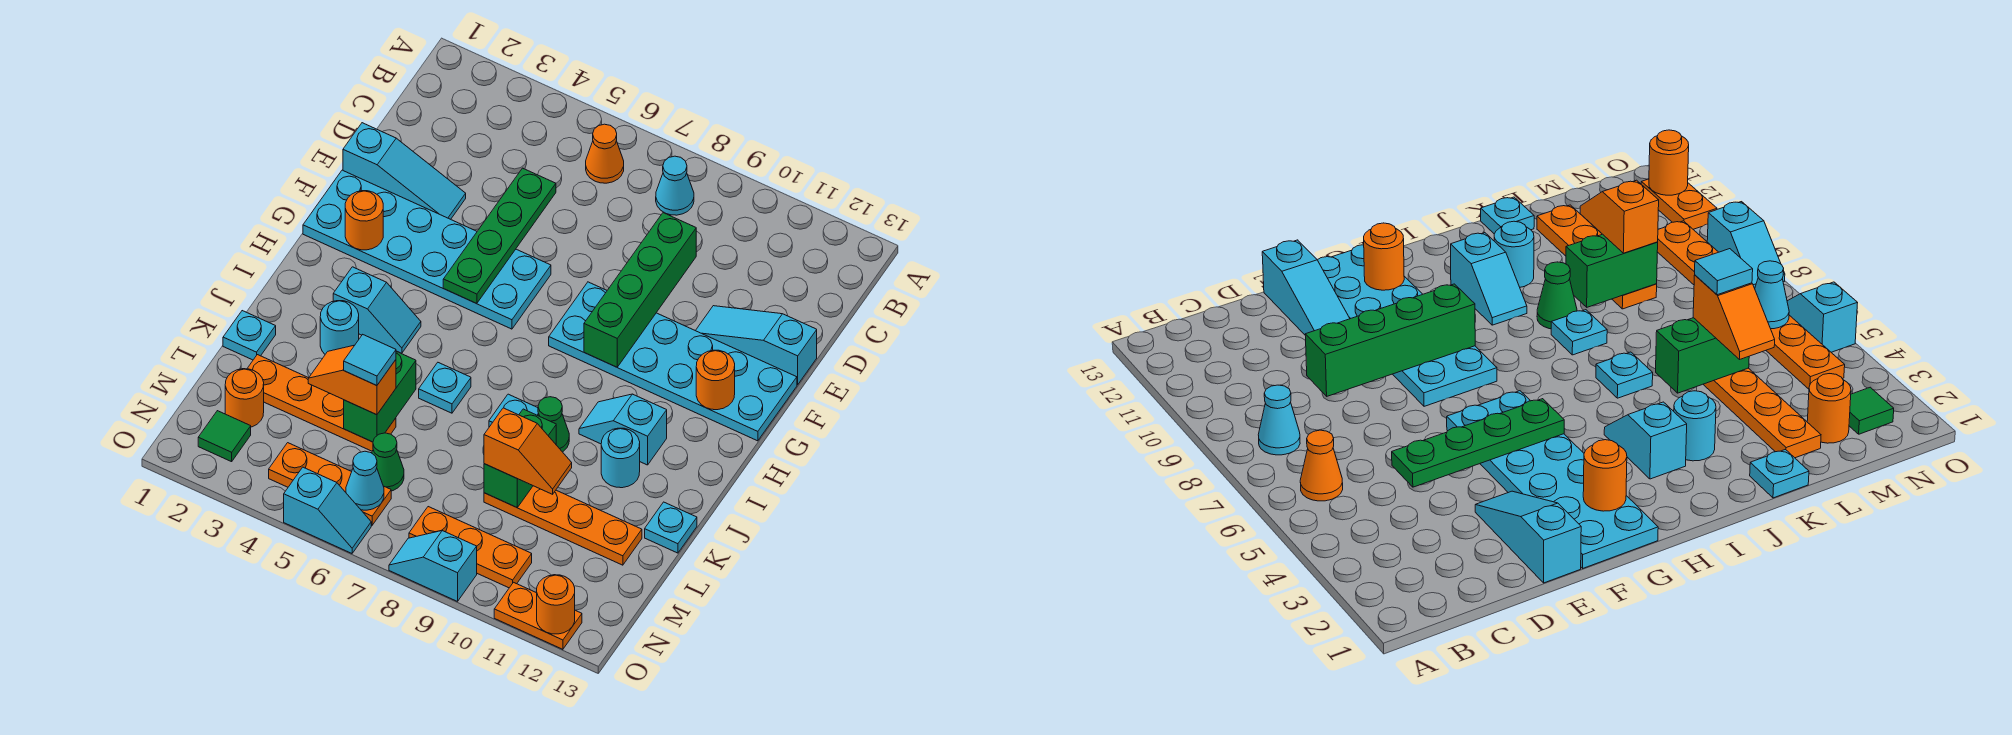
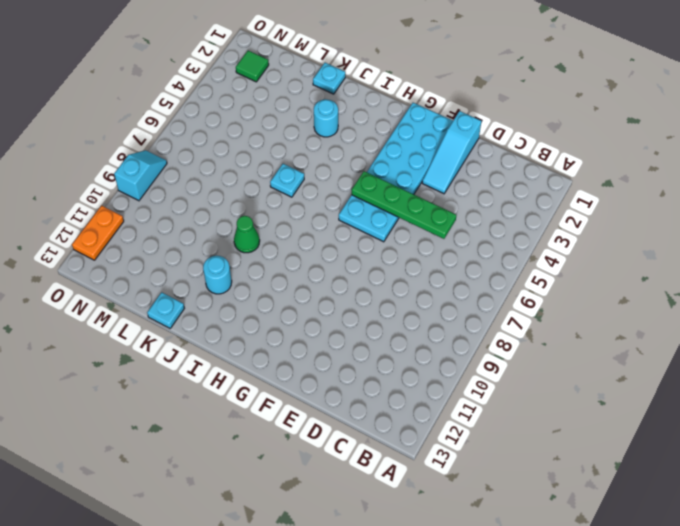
none -> orange cone B6 level 1
none -> cyan cone B8 level 1
none -> cyan slope E11:E13 level 1 top 13
none -> cyan plate F8:G13 level 1

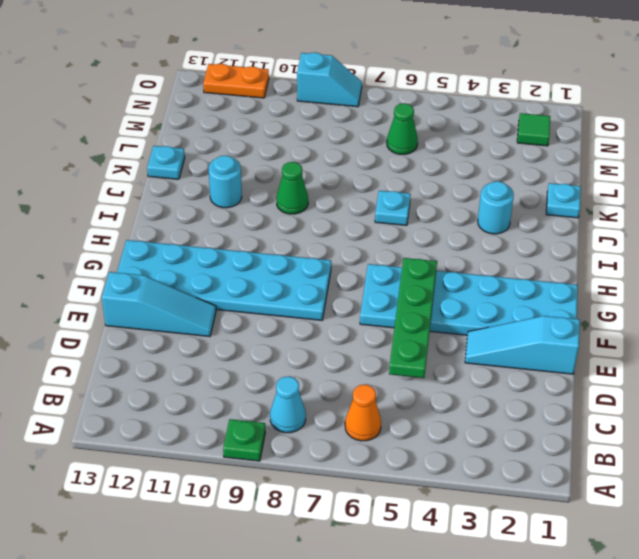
green plate A9 level 1 -> none
none -> cyan slope I3:I4 level 1 top 3
none -> cyan slope I10:I11 level 1 top 11
none -> cyan plate J8 level 1
none -> orange plate L2:L5 level 1

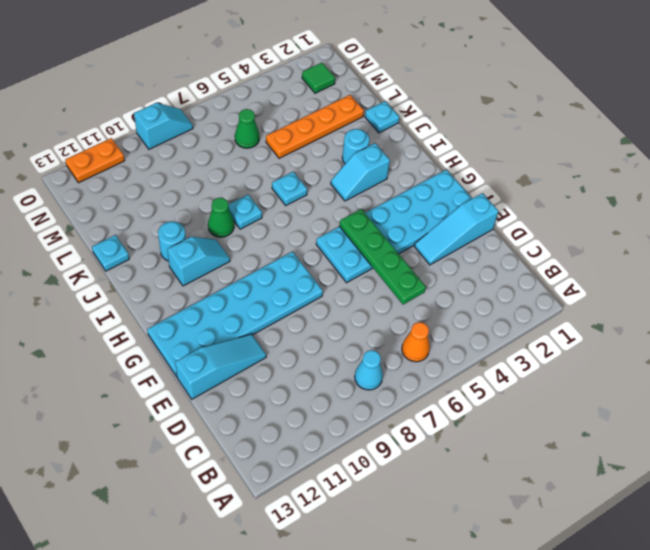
none -> orange plate L9:L12 level 1
none -> orange round brick M2 level 1
none -> orange plate N4:N6 level 1
none -> orange plate N8:N10 level 1

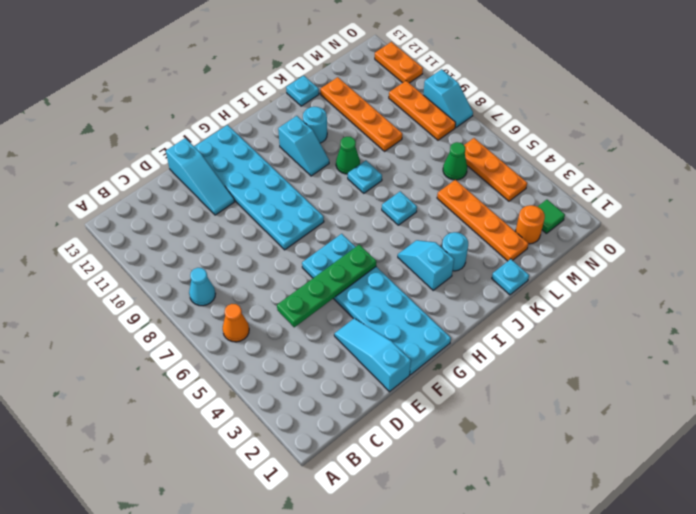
none -> cyan slope O5:O6 level 1 top 5
none -> green brick D9:G9 level 2
none -> orange round brick G2 level 2
none -> orange round brick G12 level 2

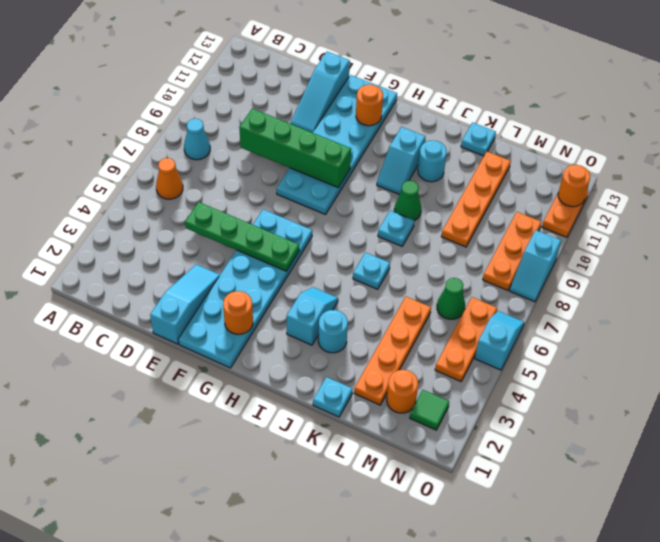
none -> green brick K5:L5 level 2
none -> green brick K9:L9 level 2
none -> cyan cone N6 level 2
none -> orange slope L4:L5 level 3 top 5

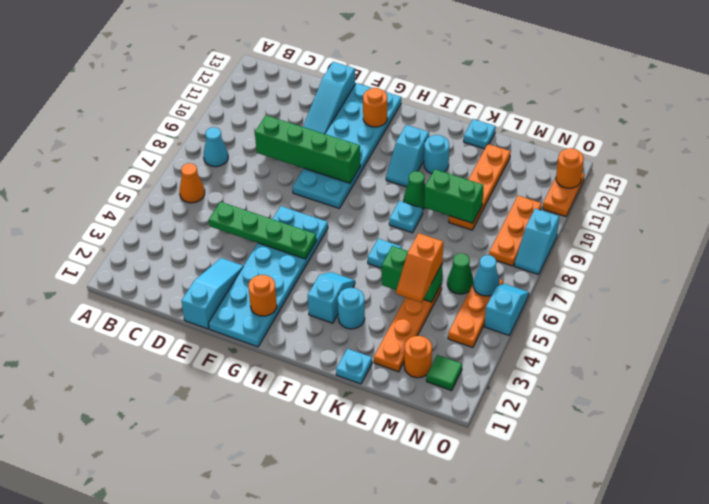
none -> orange slope L9:L10 level 3 top 9
none -> cyan tile L5 level 4

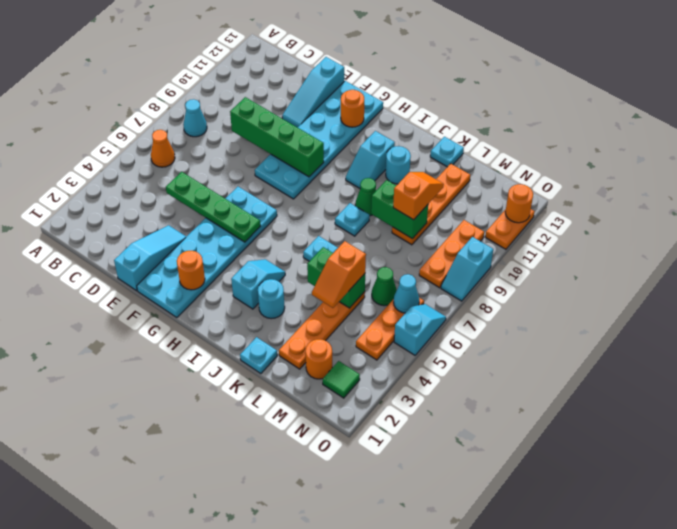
none -> cyan tile L5 level 4

